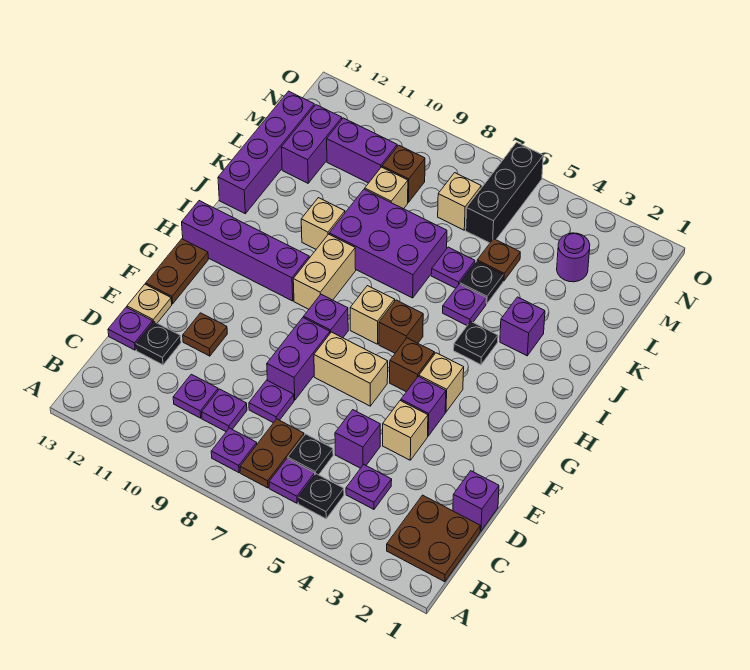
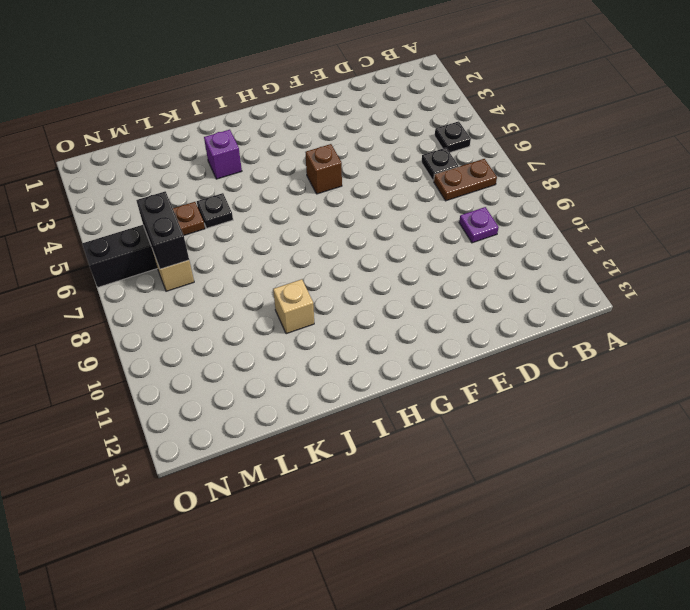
black brick M6:M7 level 2 -> none
none -> brown plate B1:C2 level 1
none -> purple plate B6 level 1
none -> purple plate B8 level 1
none -> purple plate C4 level 1

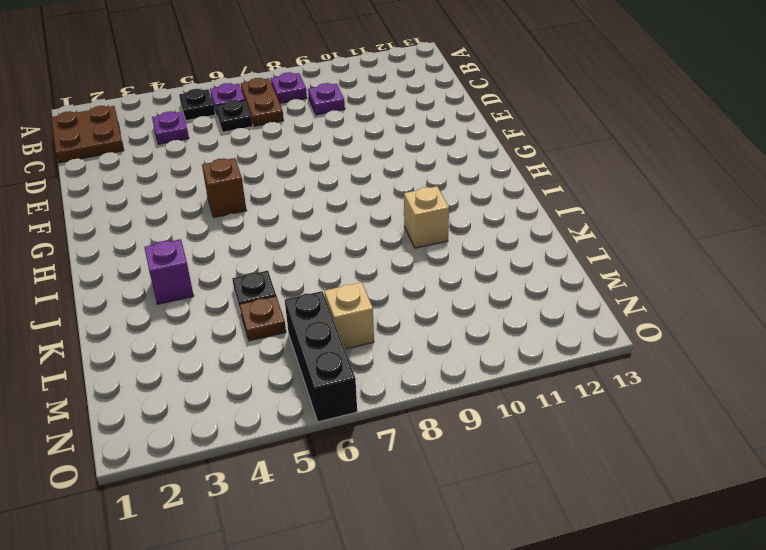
none -> purple plate C10 level 1
none -> purple brick D1 level 1
none -> purple brick D5 level 1
none -> purple plate D8 level 1

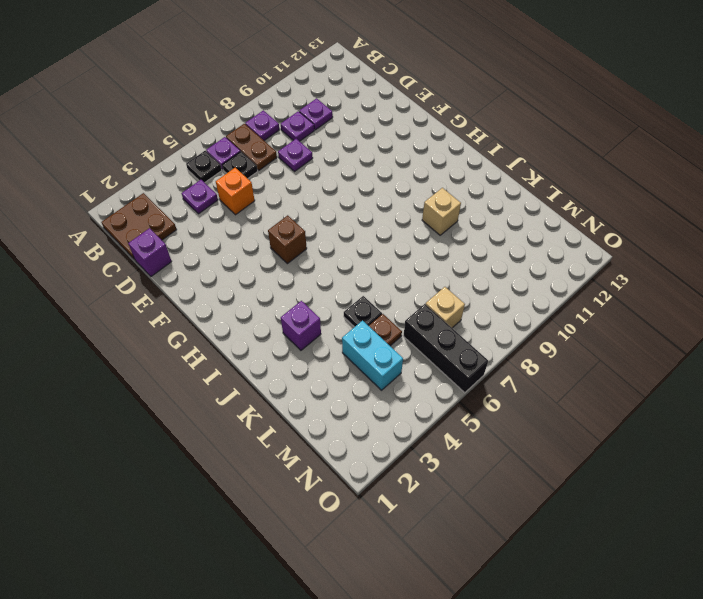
orange brick D5 level 1 -> purple brick D5 level 1
cyan brick L4:M4 level 1 -> none
none -> black plate D12 level 1
none -> purple plate D13 level 1
none -> tan brick E4 level 1
none -> purple brick E8:F8 level 1

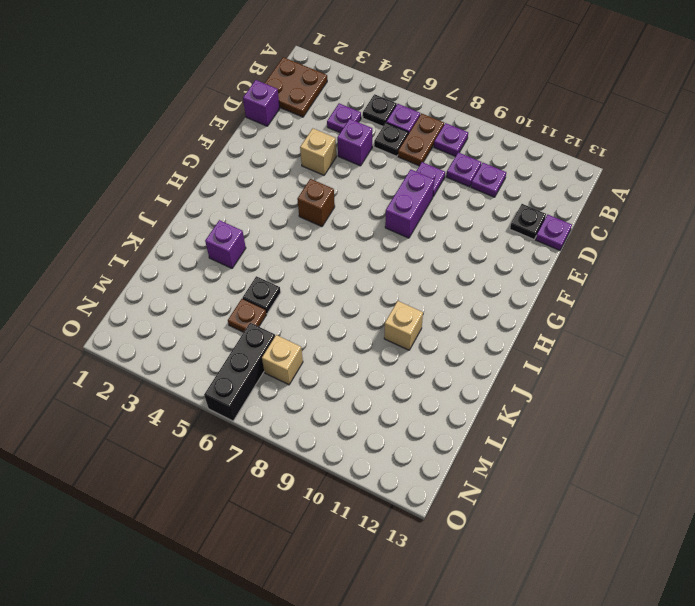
none -> brown plate E11 level 1
none -> tan plate E13 level 1
none -> purple brick F4 level 1
none -> tan brick F6:F7 level 1

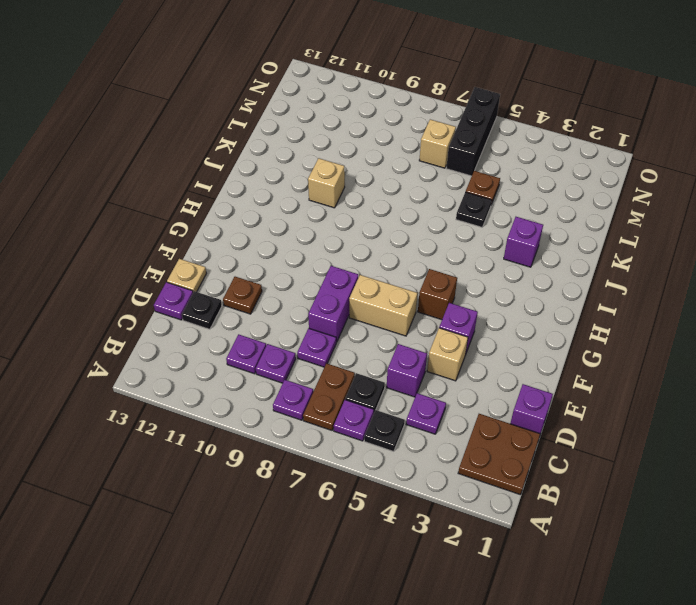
none -> brown plate F13:G13 level 1
none -> tan brick G4 level 1
none -> purple brick G8 level 1
none -> brown brick H6 level 1

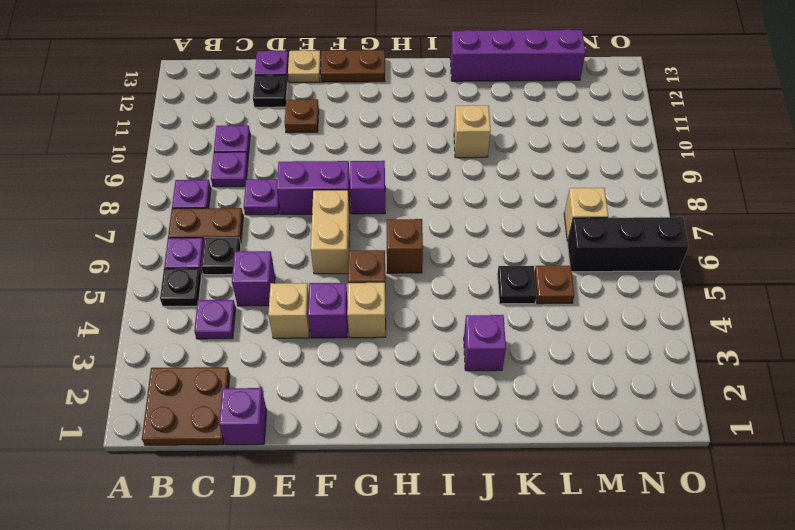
none -> tan brick H7 level 1
none -> tan brick H9:I9 level 1
none -> purple brick H10:H13 level 1
none -> black plate I4 level 1

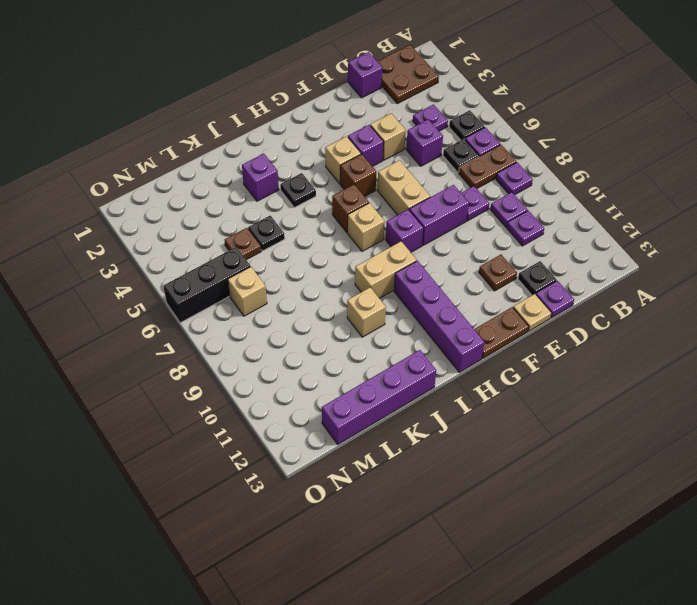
none -> purple plate J5 level 1
none -> purple brick J7:K9 level 1
none -> purple plate K6 level 1
none -> tan brick L9 level 1

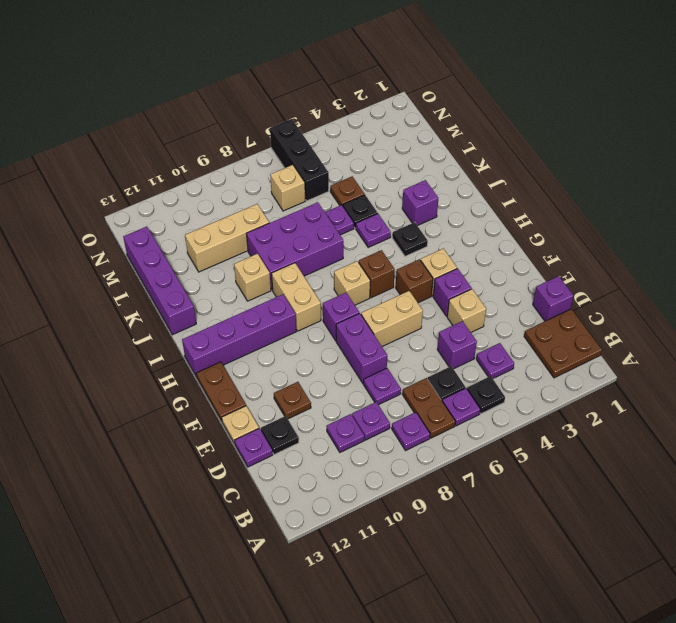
tan brick L9:L11 level 1 -> tan brick L9 level 1
none -> purple brick L12:M12 level 1
none -> purple round brick M3 level 1
none -> brown brick M9 level 1
none -> purple brick M10:M11 level 1

